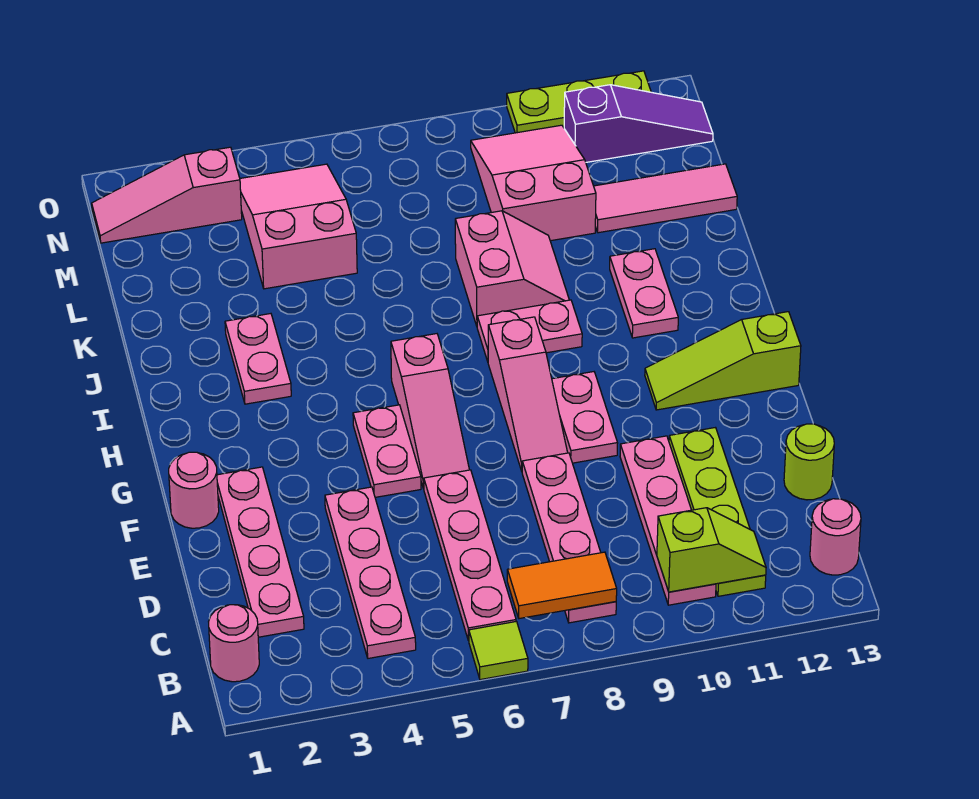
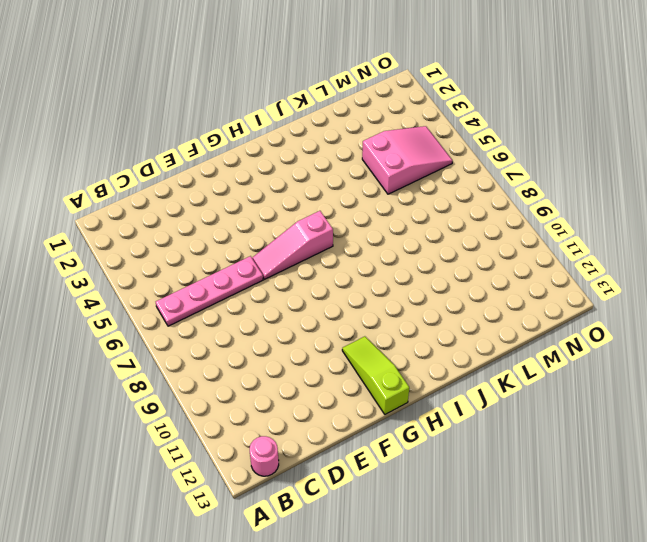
none -> lime tile A6 level 1
none -> pink round brick B1 level 1
none -> pink plate B4:E4 level 1

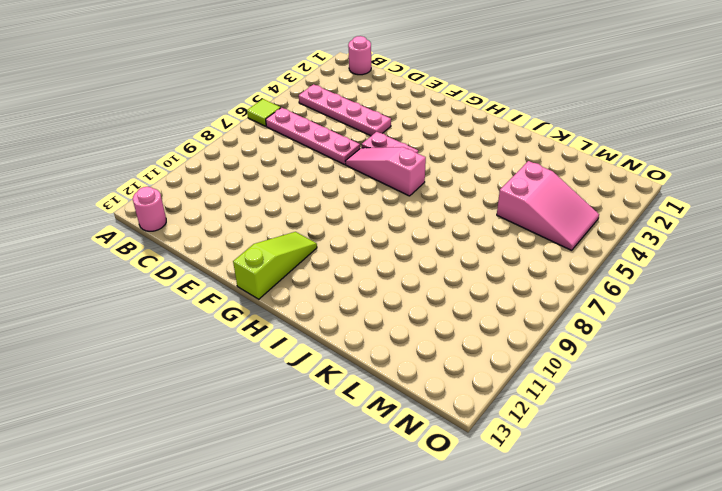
none -> pink plate B8:E8 level 1
none -> pink plate B10:E10 level 1
none -> lime plate B11:E11 level 1

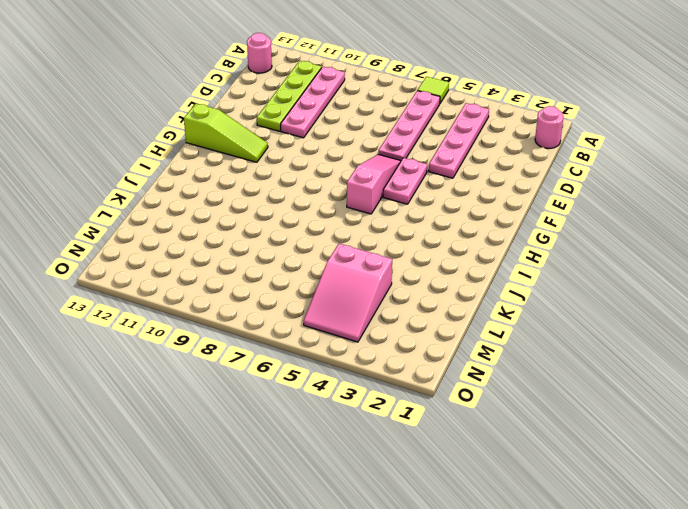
none -> pink plate B8:E8 level 1
none -> pink plate C2:F2 level 1
none -> lime round brick D13 level 1

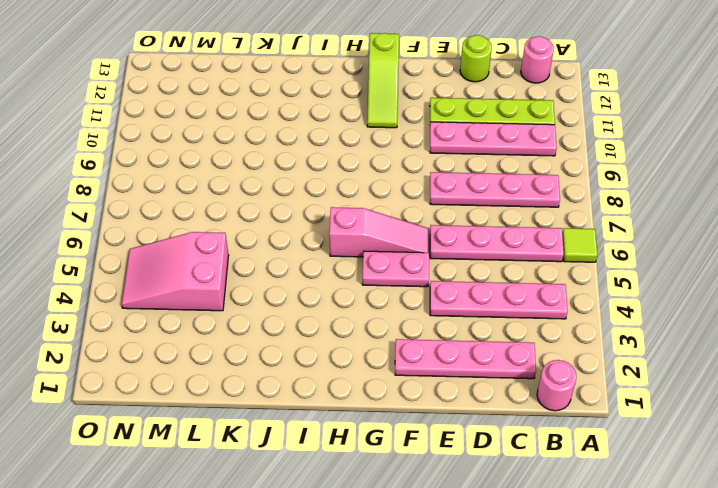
none -> pink round brick F1 level 1
none -> pink slope F8:H8 level 1 top H
none -> pink plate F9:G9 level 1

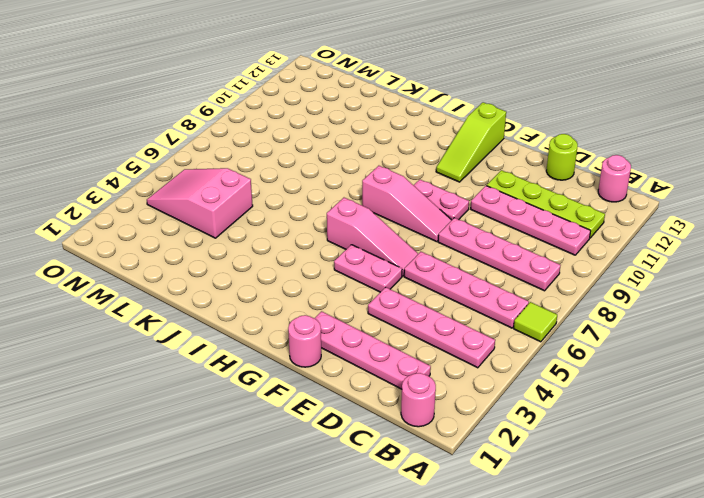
none -> pink plate I3:J3 level 1
none -> pink plate I8:I9 level 1
none -> pink plate I11:J11 level 1

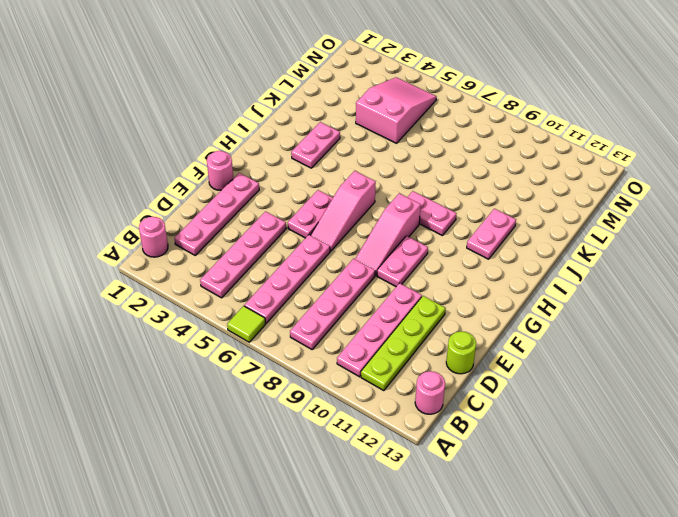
none -> lime slope G11:G13 level 1 top 13
none -> pink slope J8:K9 level 1 top 8
none -> pink slope L9:N10 level 1 top L

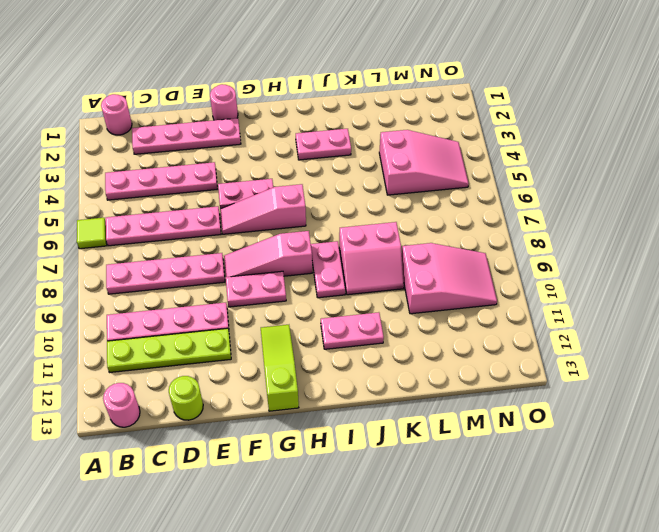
none -> pink tile L11:L13 level 1
none -> pink slope N1:N3 level 1 top 3
none -> purple slope N11:N13 level 1 top 11

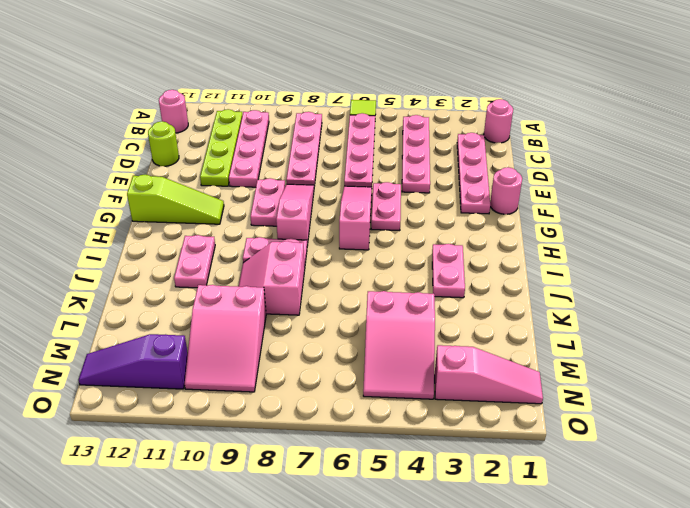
none -> pink tile L11:L13 level 1
none -> lime plate O10:O12 level 1
none -> orange tile B7:B8 level 2

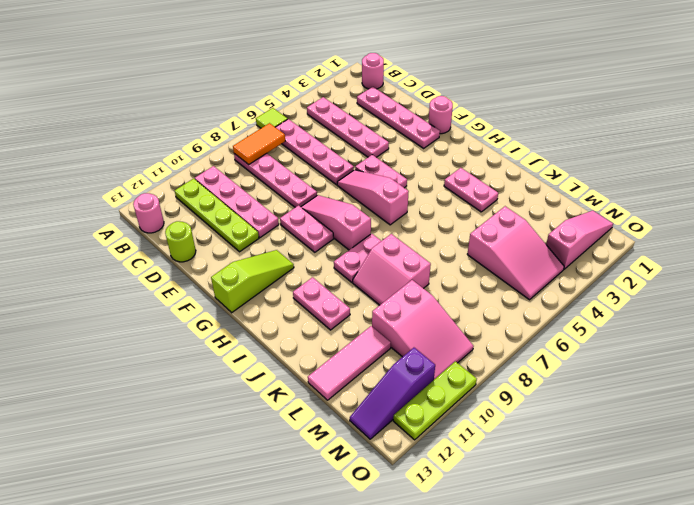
none -> lime slope B10:B11 level 2 top 10

